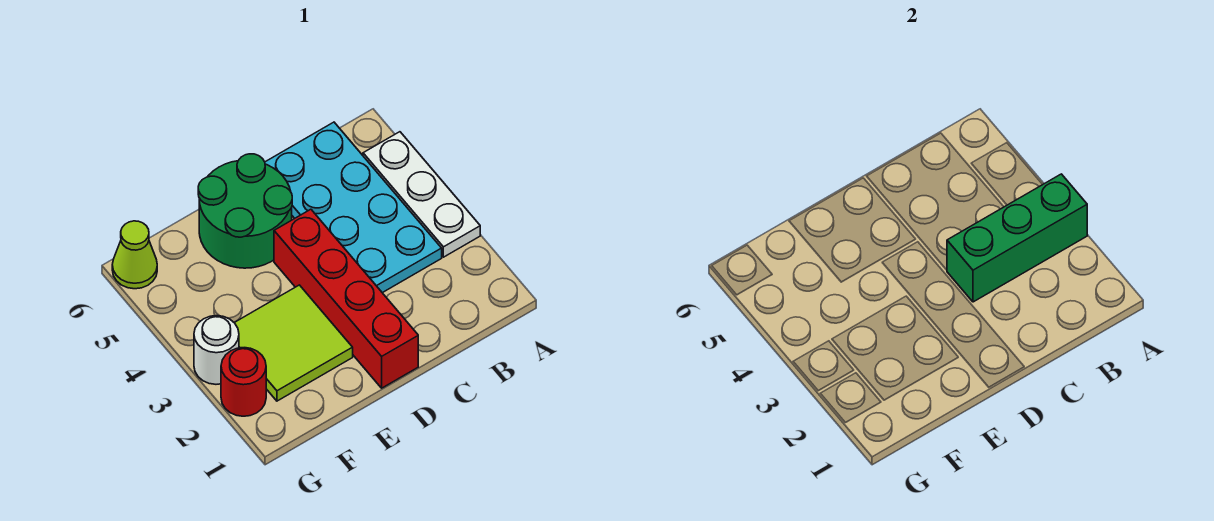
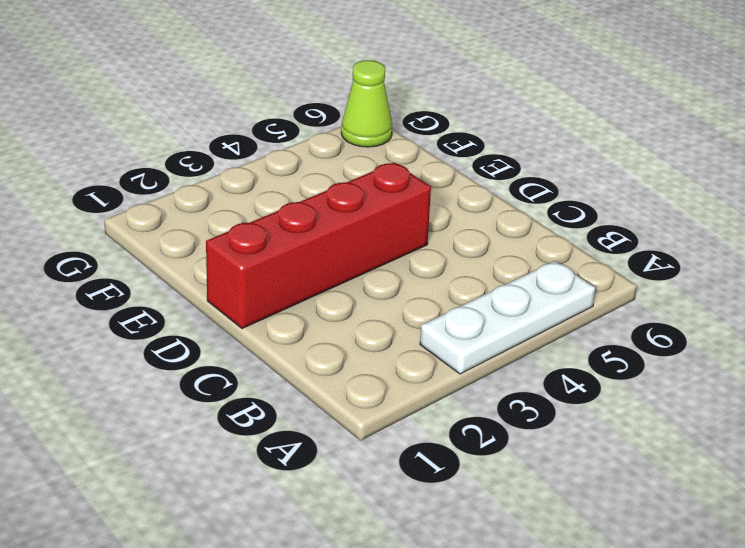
none -> cyan plate B3:C6 level 1
none -> green round brick D5:E6 level 1

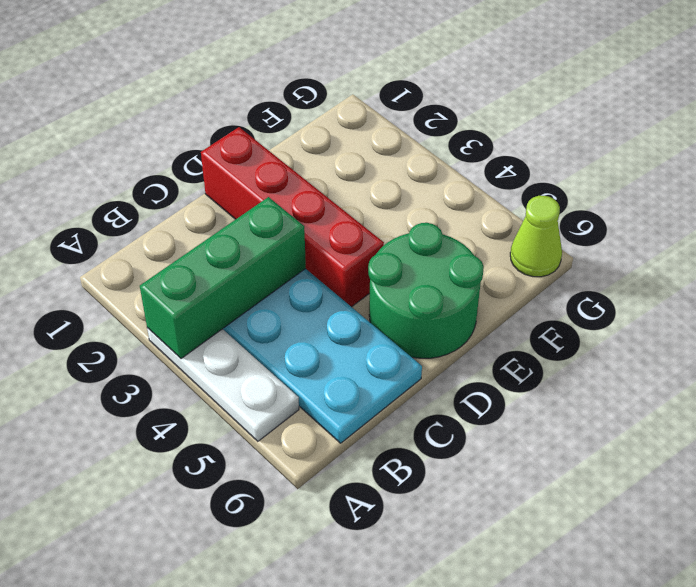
none -> lime tile E2:F3 level 1
none -> red round brick G2 level 1

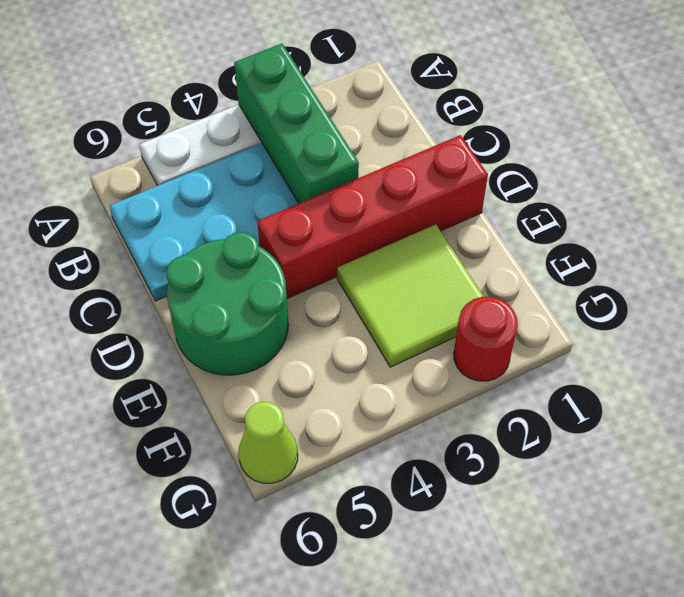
none -> white round brick G3 level 1

